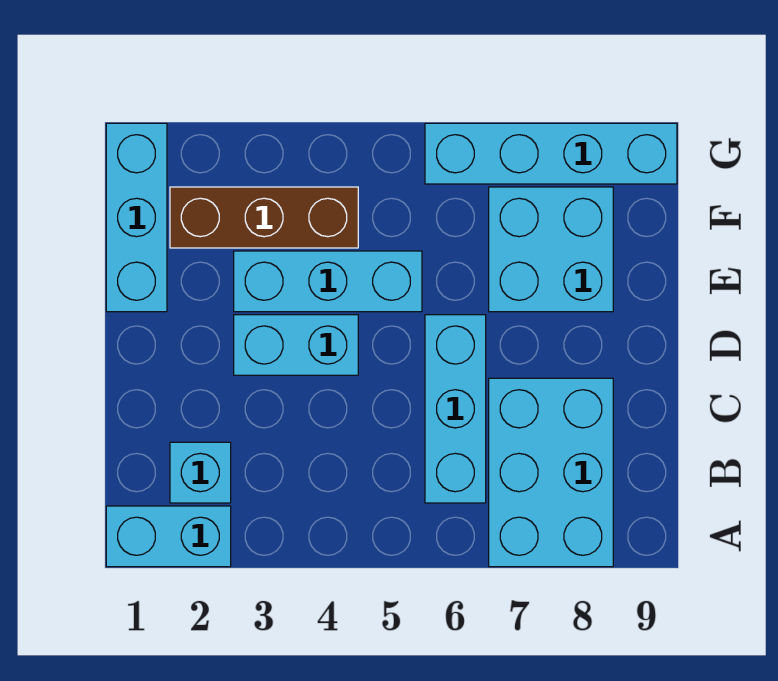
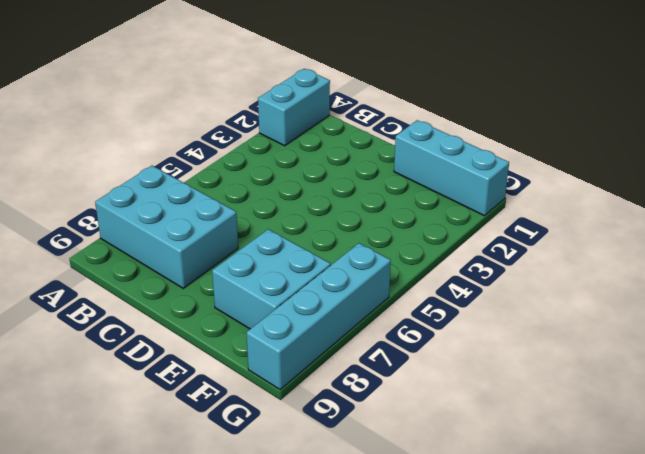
none -> cyan brick B2 level 1
none -> cyan brick B6:D6 level 1

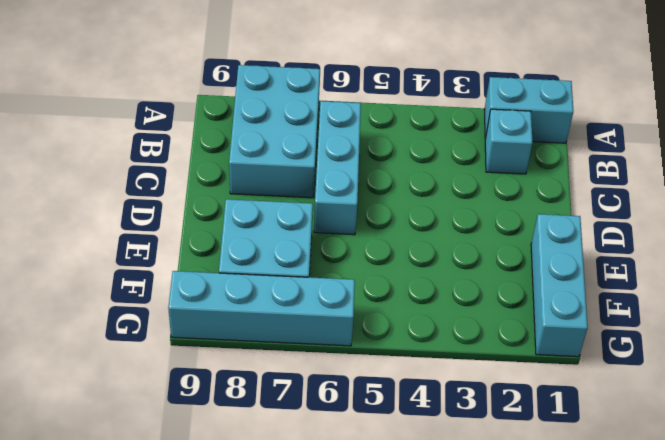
none -> cyan brick D3:D4 level 1
none -> cyan brick E3:E5 level 1

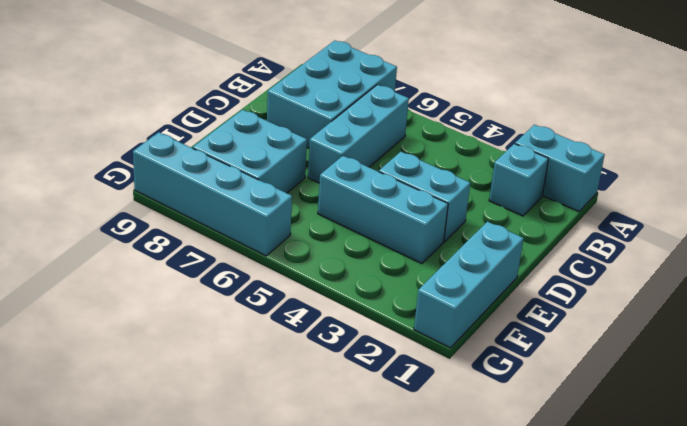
none -> brown brick F2:F4 level 1

